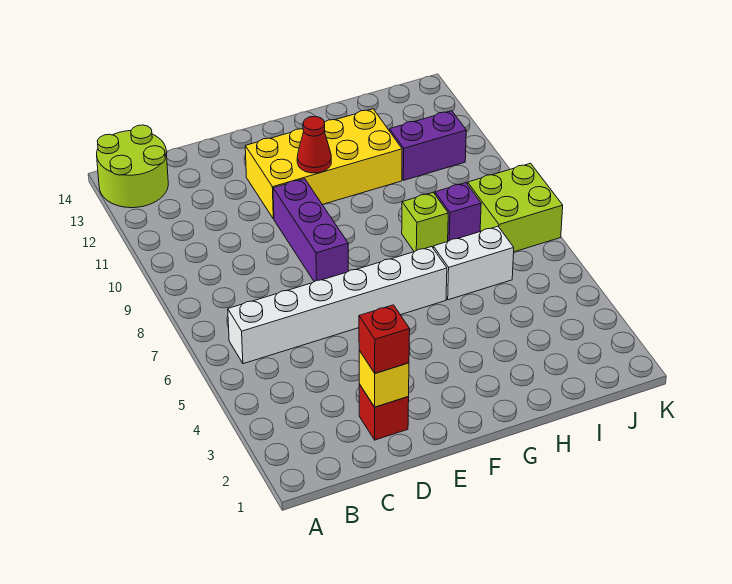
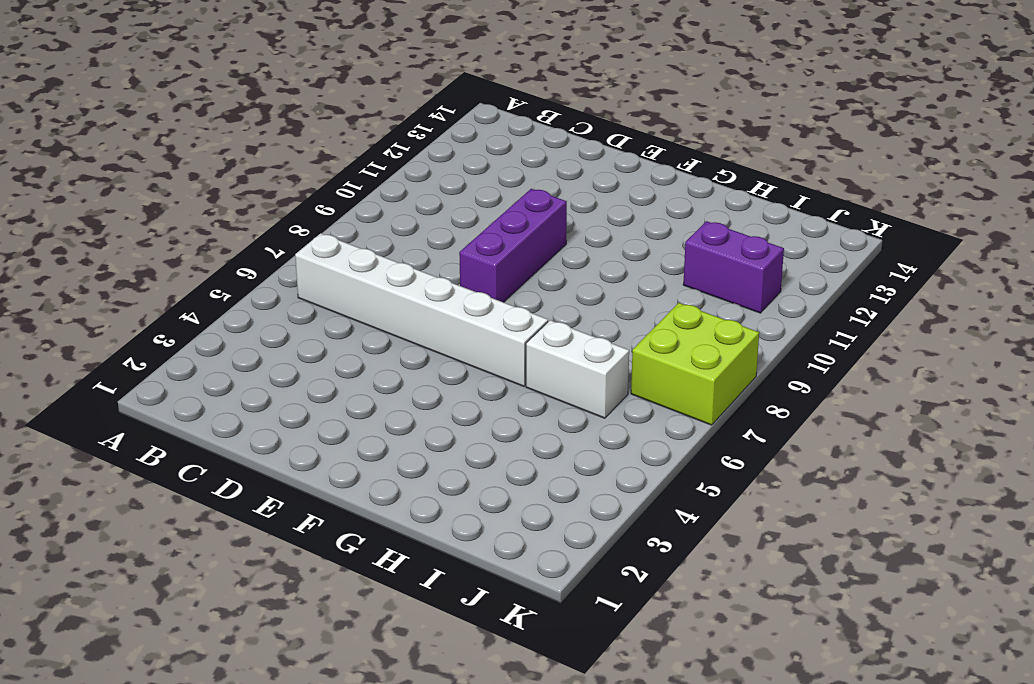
none -> lime round brick A13:B14 level 1
none -> red brick D2 level 1
none -> yellow brick E11:H12 level 1

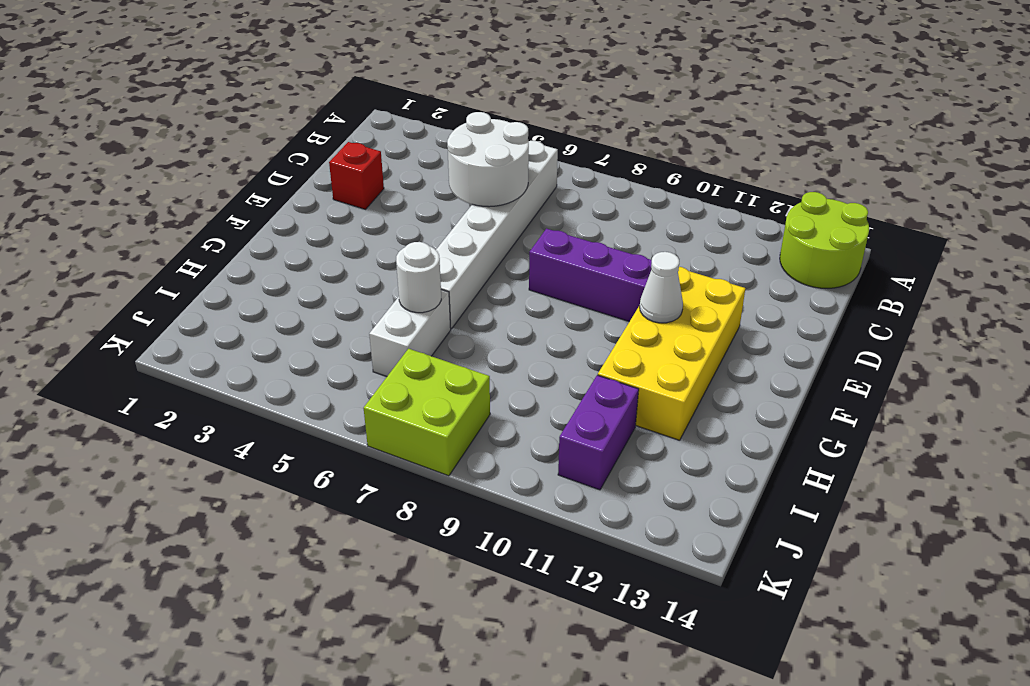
white round brick C5:D6 level 2 -> none
white cone F11 level 2 -> red cone F11 level 2
white round brick H6 level 2 -> none
none -> lime brick H8 level 1
none -> purple brick I8 level 1
none -> yellow brick D2 level 2

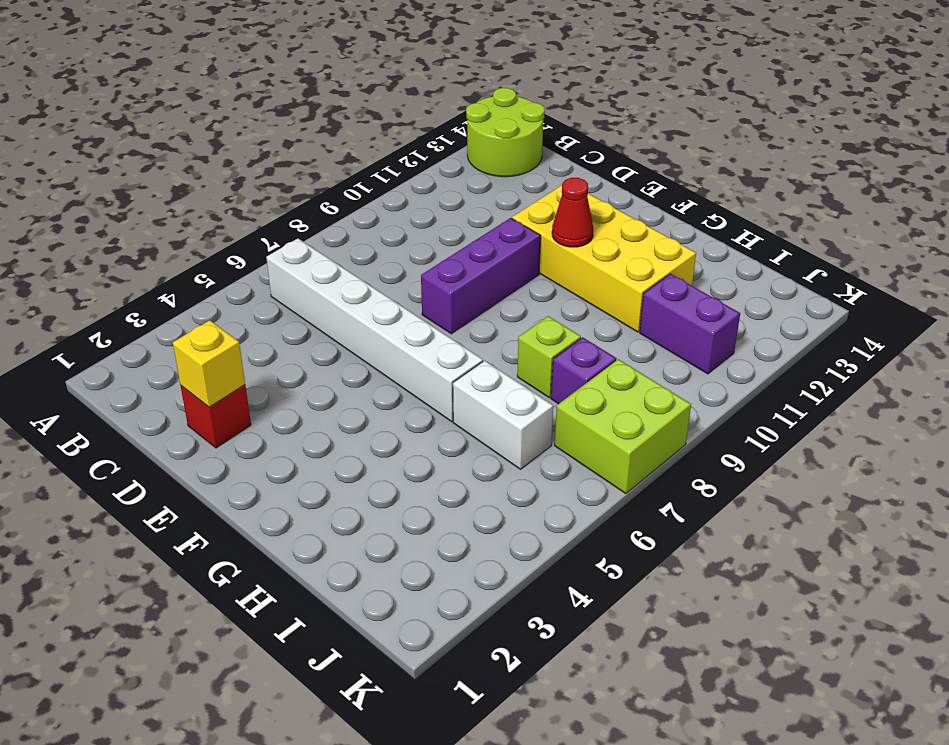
none -> red brick D2 level 3

